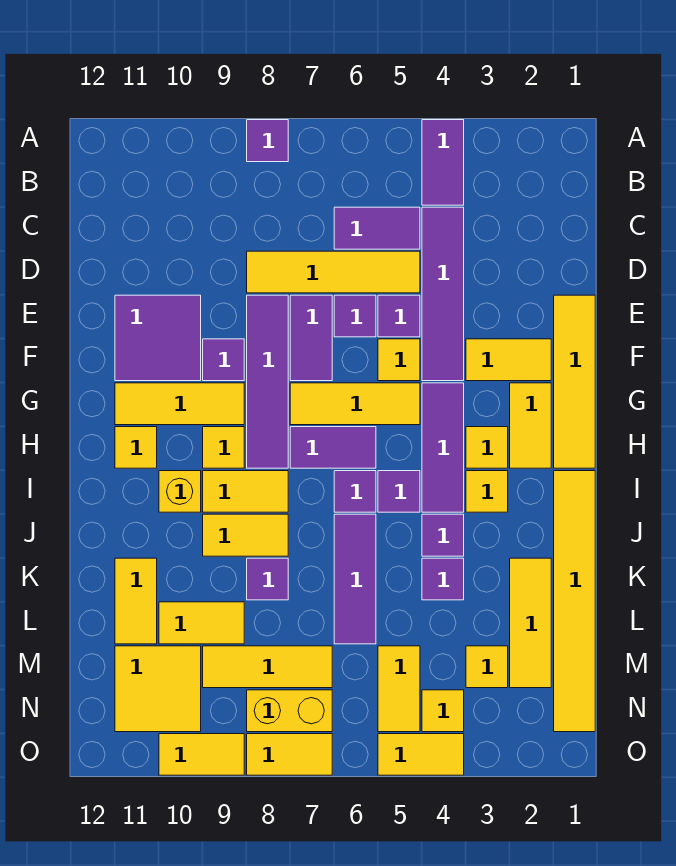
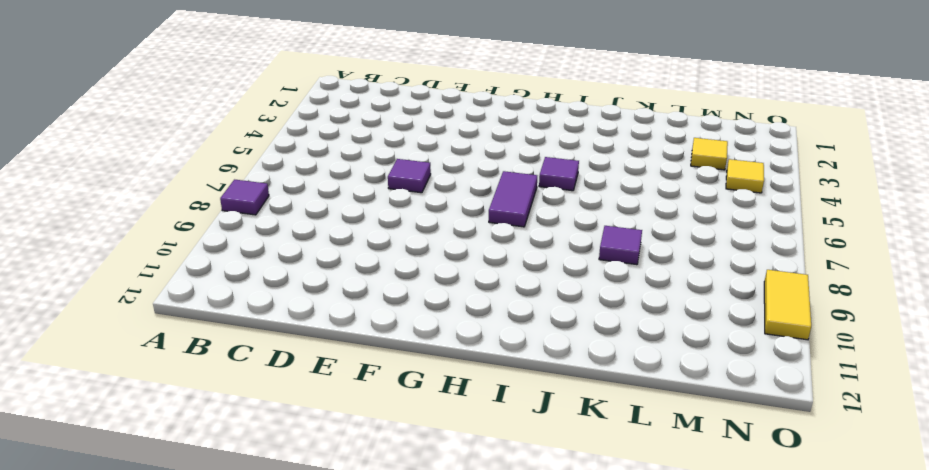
none -> purple tile A4:B4 level 1
none -> purple tile C4:F4 level 1
none -> purple tile C5:C6 level 1
none -> yellow tile D5:D8 level 1

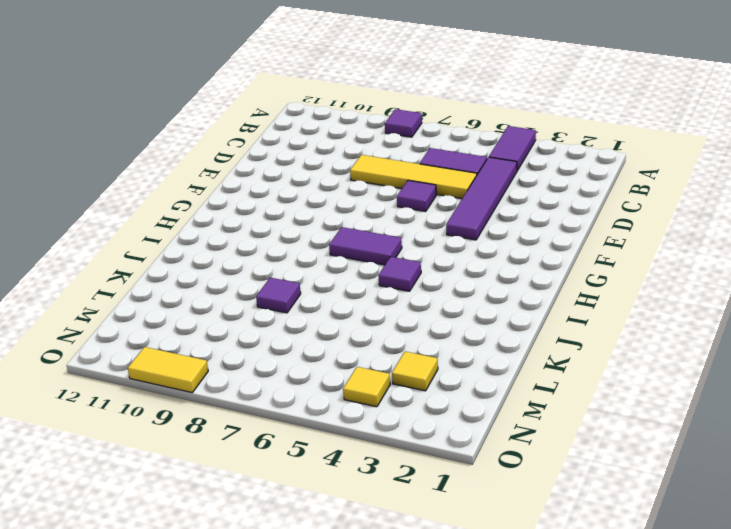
none -> yellow tile E1:H1 level 1
none -> purple tile E5 level 1
none -> purple tile E7:F7 level 1
none -> purple tile E8:H8 level 1

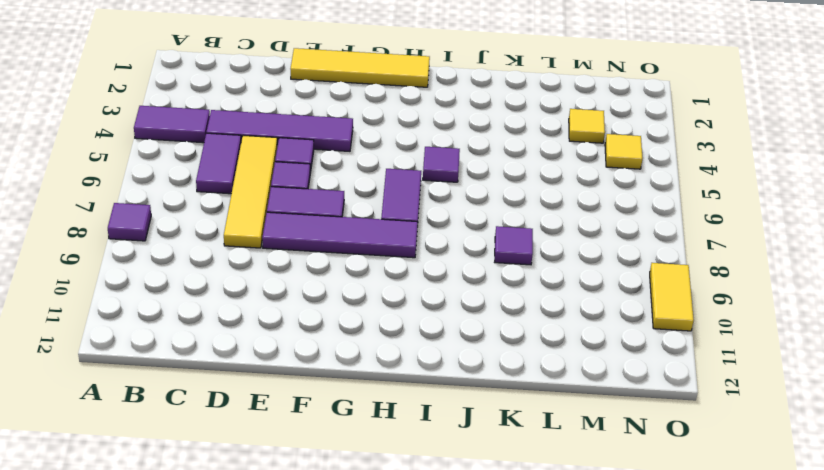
none -> purple tile E10:F11 level 1
none -> yellow tile F2:F3 level 1
none -> yellow tile F5 level 1
none -> purple tile F9 level 1

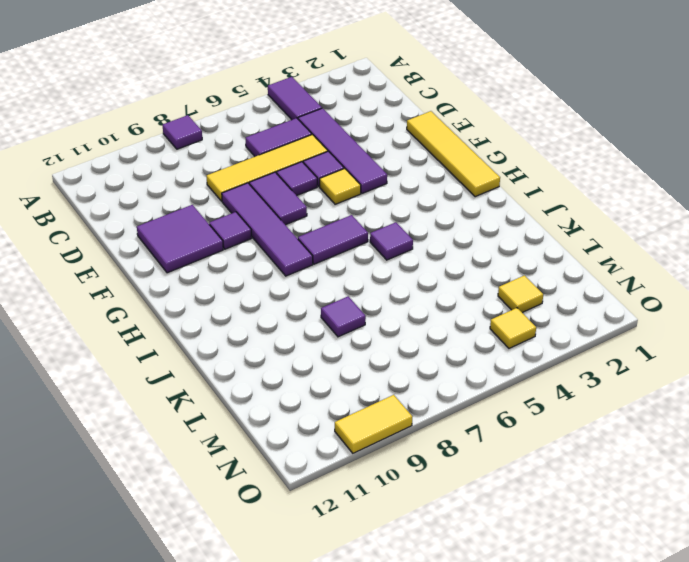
none -> yellow tile F2:F3 level 1
none -> yellow tile G2:H2 level 1
none -> purple tile G4:I4 level 1
none -> yellow tile G5:G7 level 1

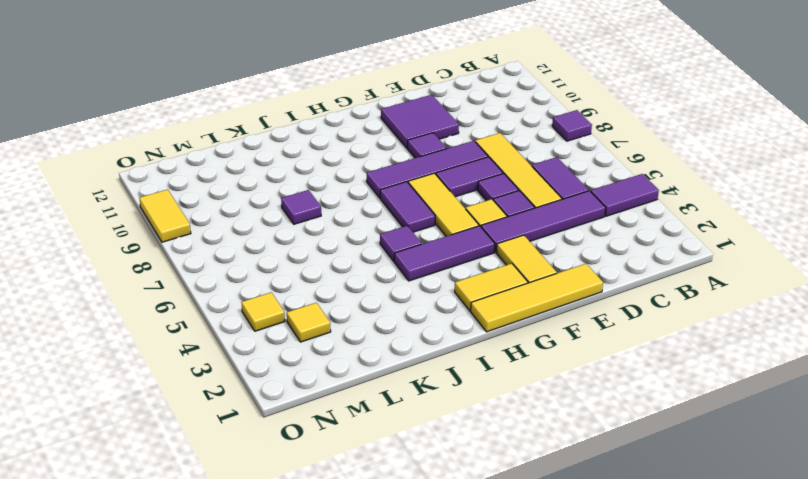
none -> yellow tile G9:G11 level 1
none -> yellow tile H3 level 1
none -> yellow tile H9 level 1
none -> yellow tile H11 level 1

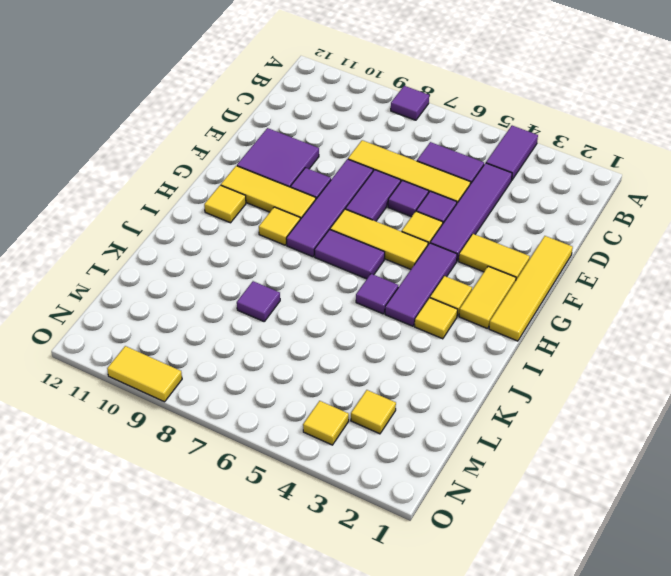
none -> yellow tile I1:N1 level 1
none -> purple tile I6 level 1
none -> yellow tile I8:I9 level 1
none -> yellow brick I10 level 1

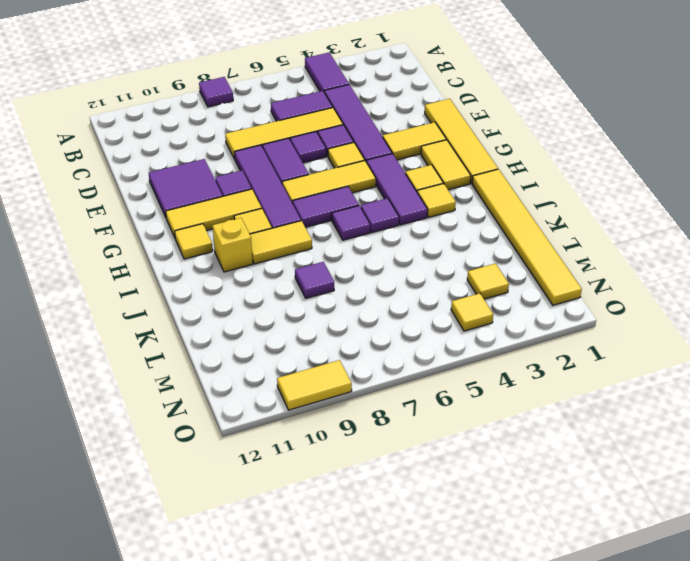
none -> purple tile J4 level 1
none -> purple tile J6:L6 level 1
none -> yellow tile J8:J9 level 1
none -> yellow tile K2:M2 level 1

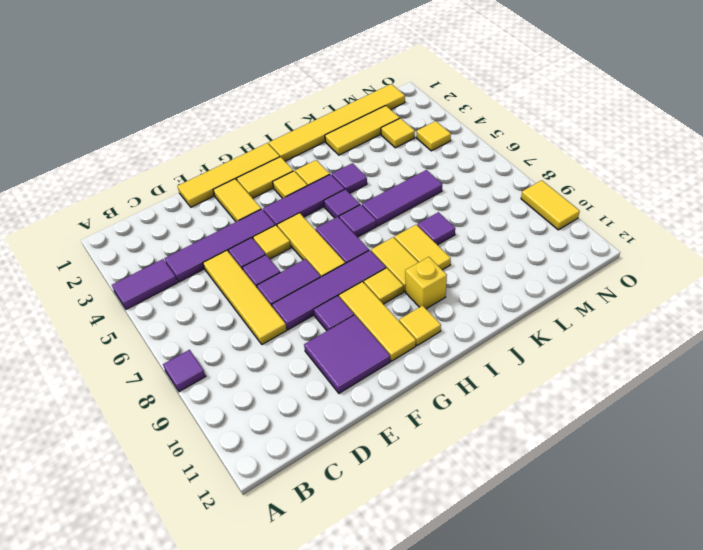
none -> purple tile C5:C6 level 1
none -> purple tile K4 level 1
none -> yellow tile K11:L11 level 1
none -> yellow tile L9:L10 level 1

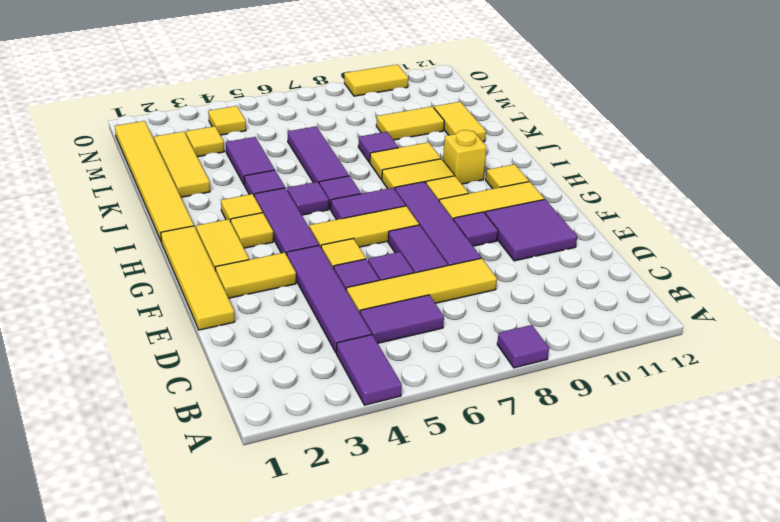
purple tile K4:L4 level 1 -> purple tile K4 level 1
none -> yellow tile M5:N5 level 1
none -> yellow tile M7:M9 level 1
none -> yellow tile M10:N11 level 1
none -> yellow brick N7:N8 level 1

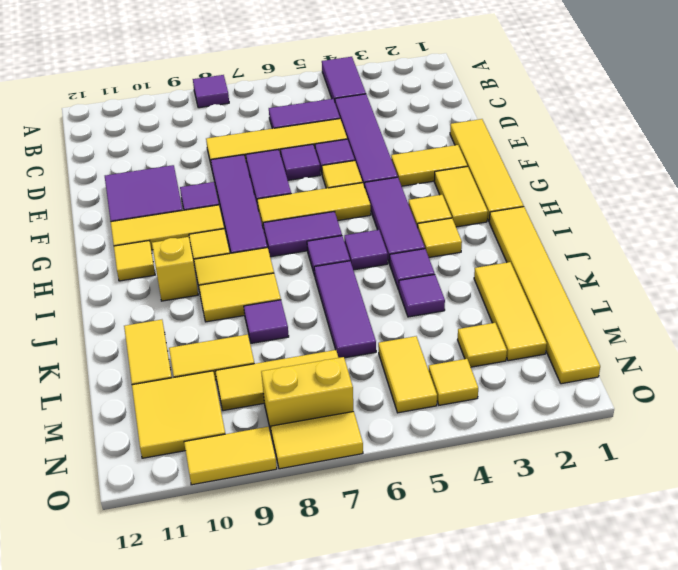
none -> yellow tile O4:O5 level 1

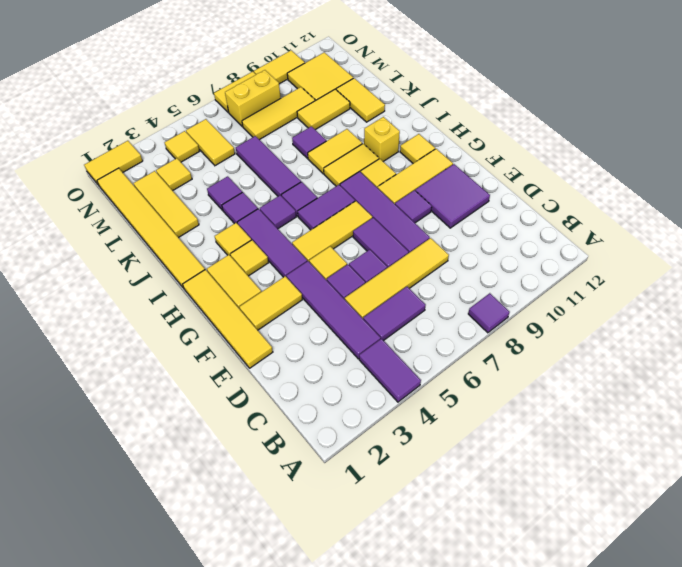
yellow tile O1:O2 level 1 -> yellow tile O4:O5 level 1

